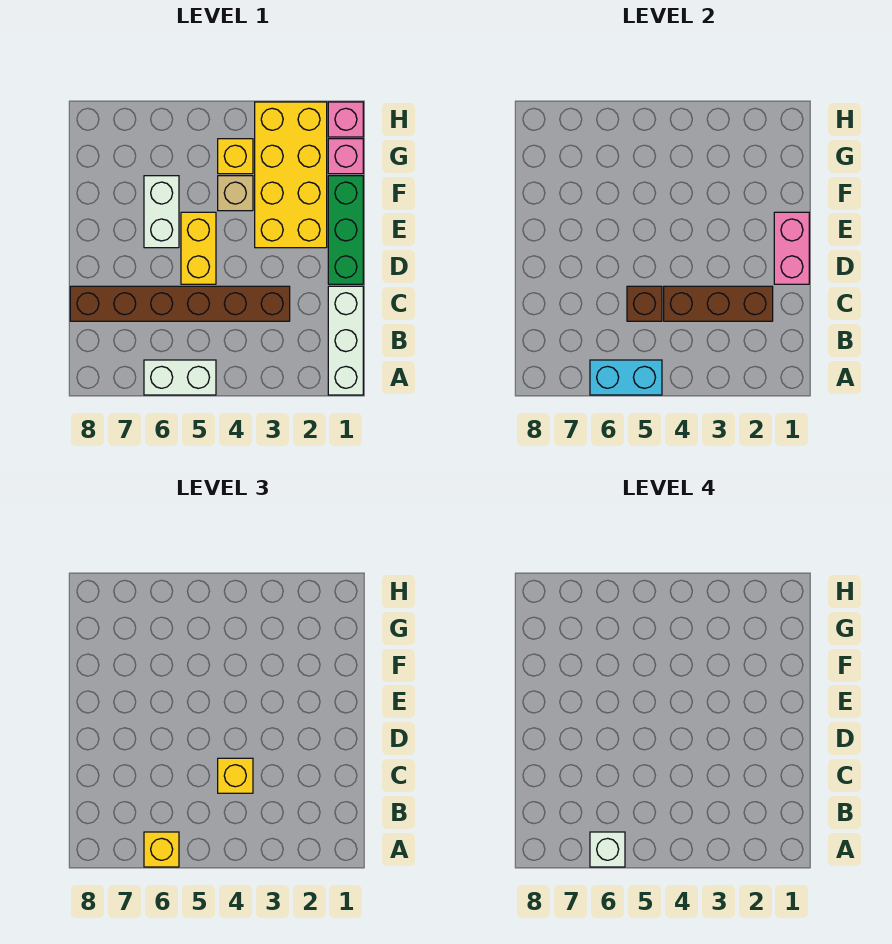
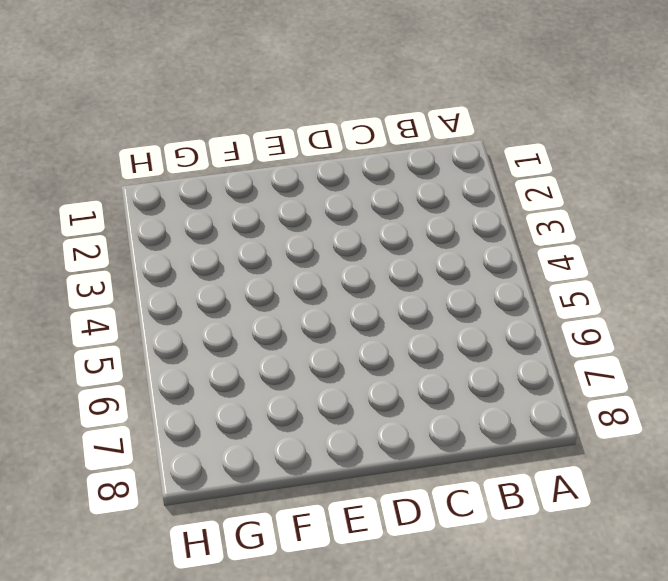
none -> white brick A1:C1 level 1
none -> white brick A5:A6 level 1
none -> brown brick C3:C8 level 1

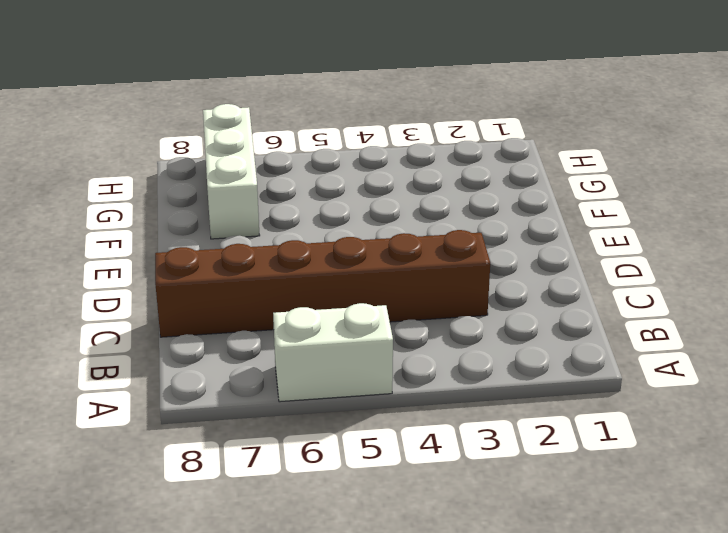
white brick F7:H7 level 1 -> white brick A1:C1 level 1
none -> green brick D1:F1 level 1
none -> yellow brick D5:E5 level 1
none -> yellow brick E2:H3 level 1

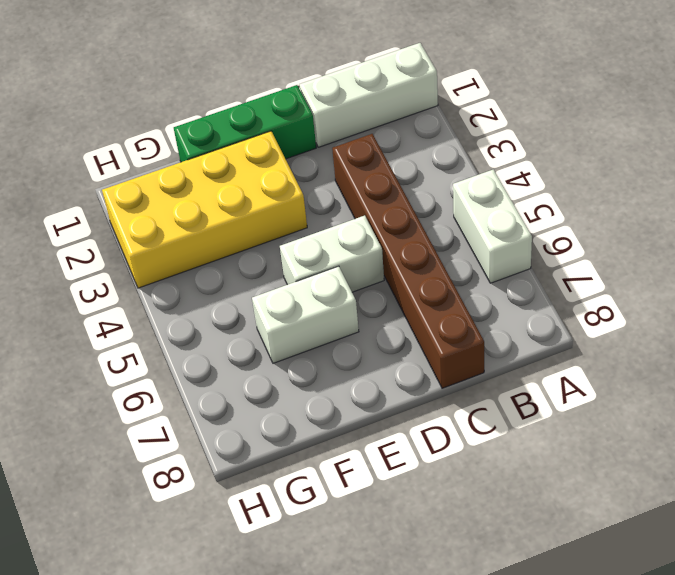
white brick D5:E5 level 1 -> yellow brick D5:E5 level 1
none -> tan brick F4 level 1
none -> pink brick G1 level 1
none -> yellow brick G4 level 1

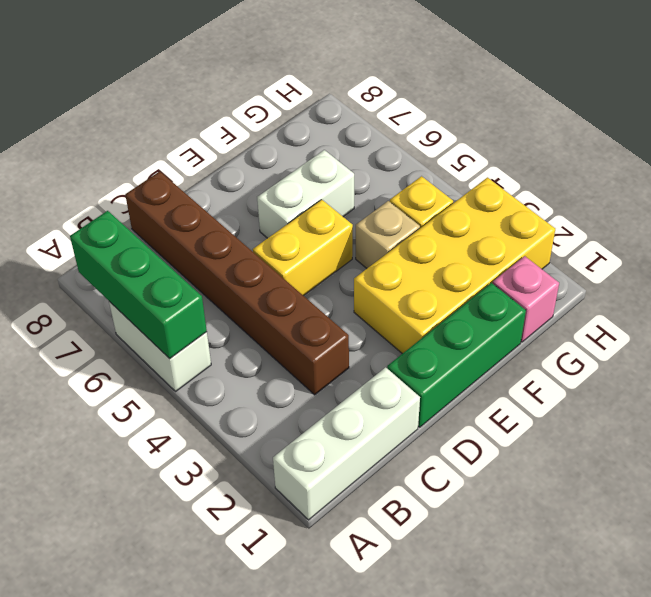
green brick A5:A7 level 2 -> cyan brick A5:A6 level 2
none -> pink brick H1 level 1
none -> brown brick C2:C4 level 2
none -> brown brick C5 level 2

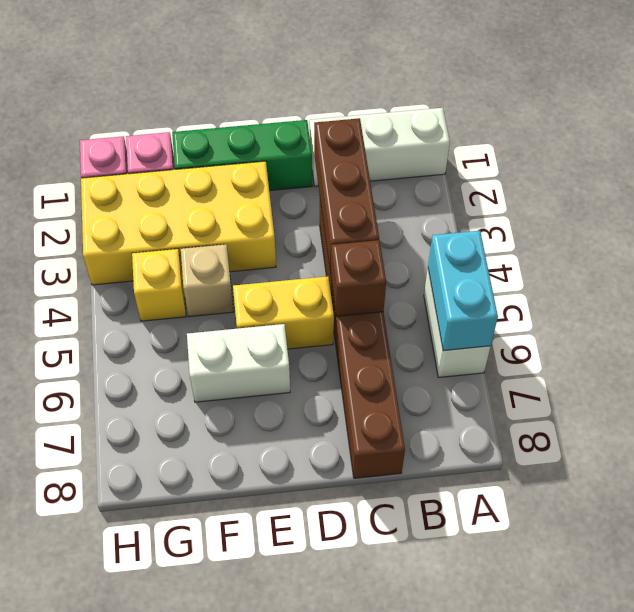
none -> pink brick D1:E1 level 2
none -> yellow brick A6 level 3
none -> yellow brick C4 level 3

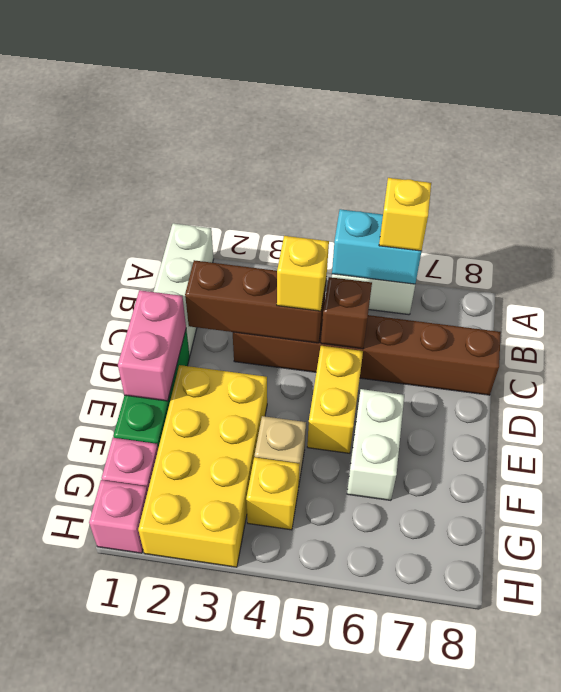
none -> white brick A6 level 4

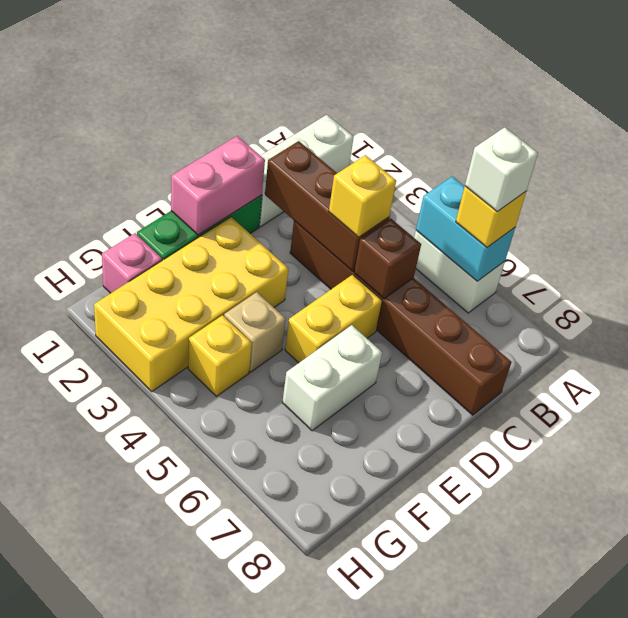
none -> pink brick H1 level 1

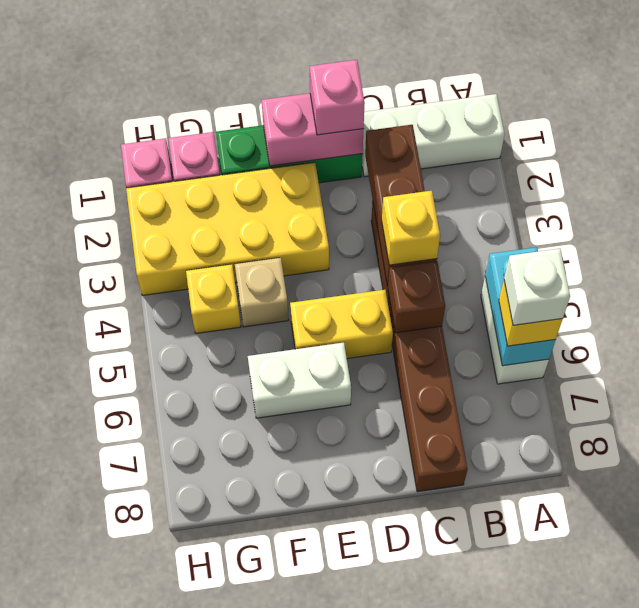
pink brick D1 level 3 -> none

